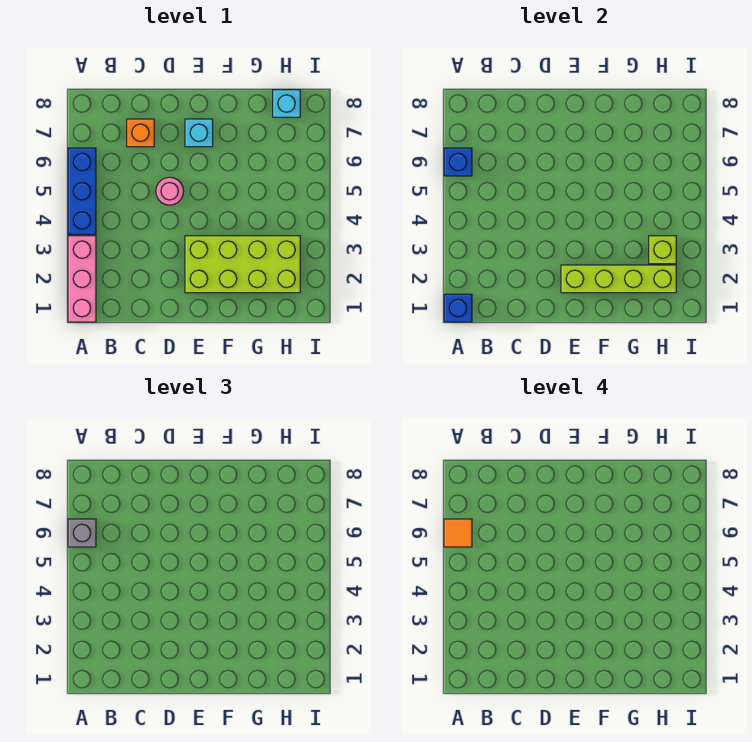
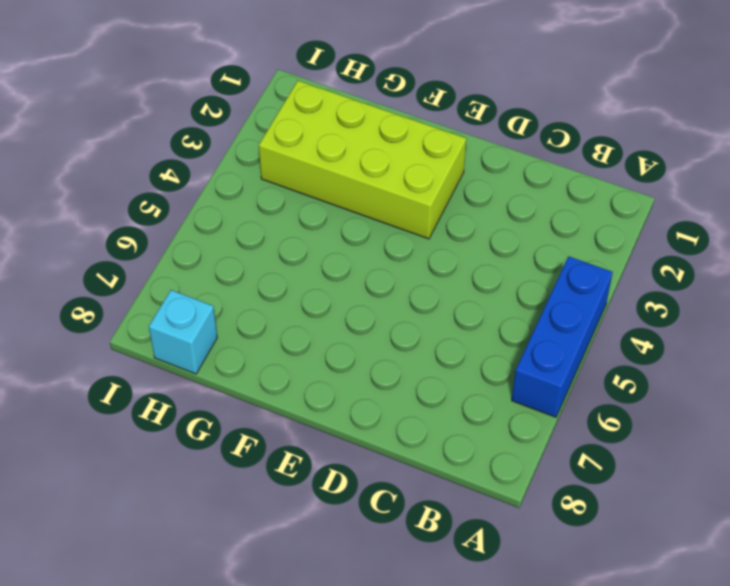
none -> pink brick A1:A3 level 1
none -> orange brick C7 level 1
none -> pink round brick D5 level 1

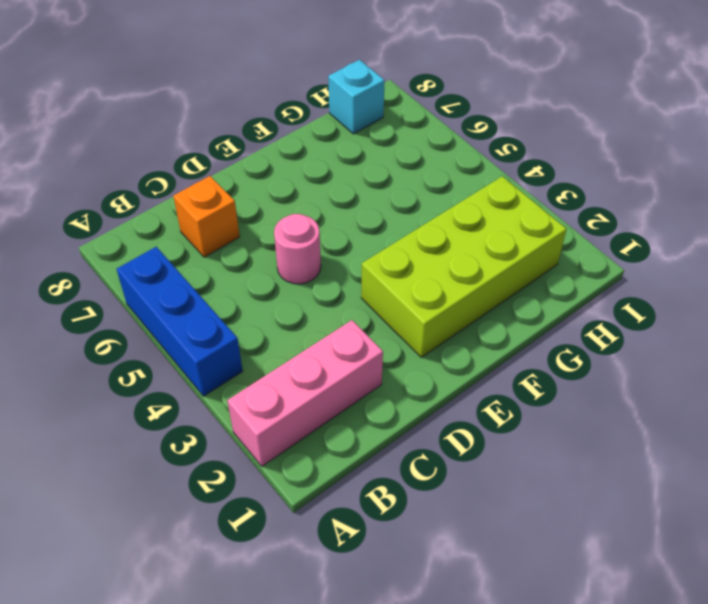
pink brick A2:C2 level 1 -> pink brick A1:A3 level 1
none -> cyan brick E7 level 1
none -> blue brick A1 level 2
none -> blue brick A6 level 2

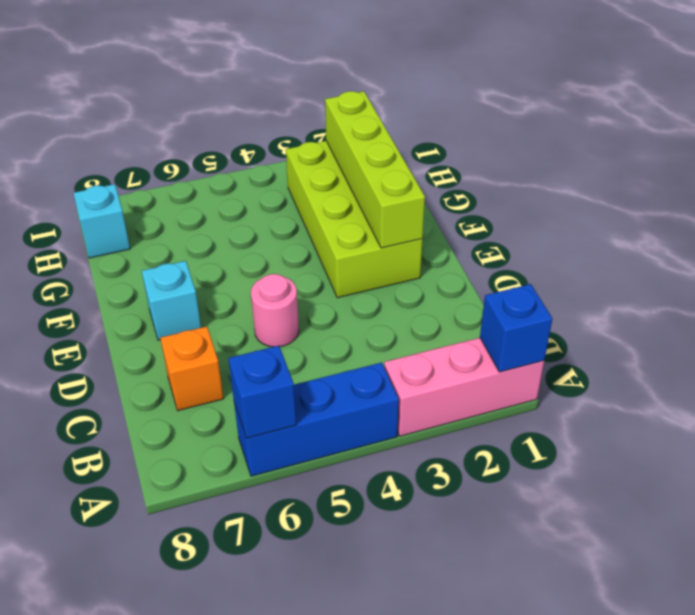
none -> lime brick H3 level 2
none -> grey brick A6 level 3
none -> orange tile A6 level 4

